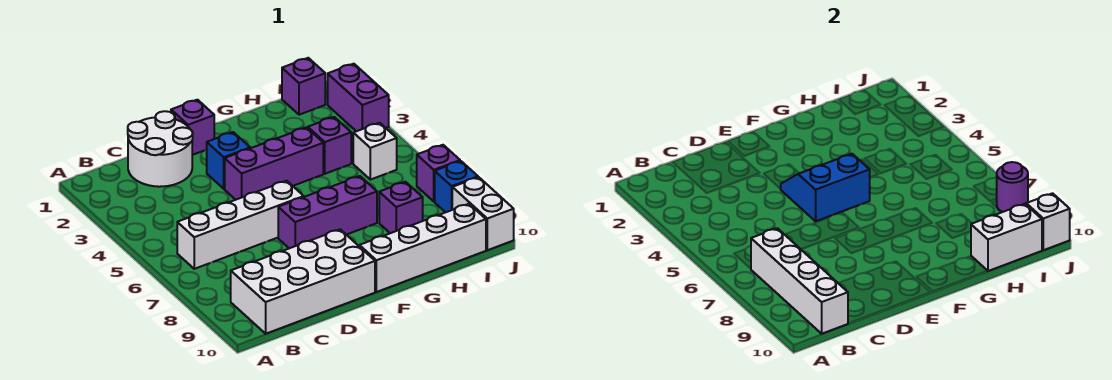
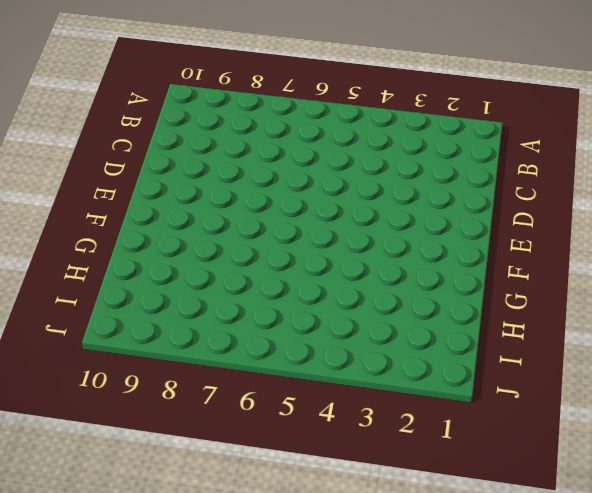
none -> white brick B6:E6 level 1
none -> white brick B9:E10 level 1
none -> white round brick C1:D2 level 1

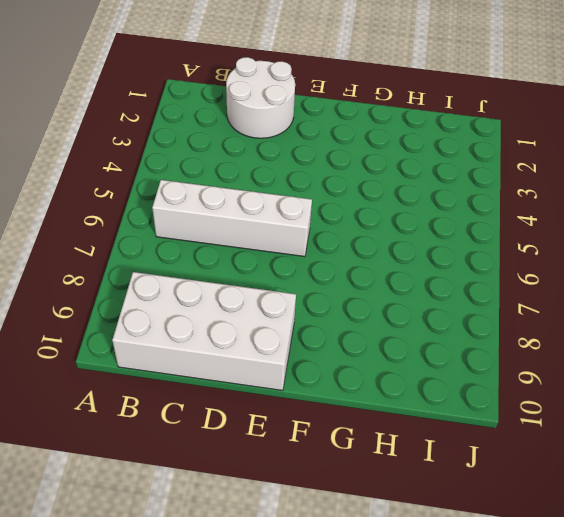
none -> purple brick E1 level 1
none -> blue brick E3 level 1
none -> purple brick E4:G4 level 1

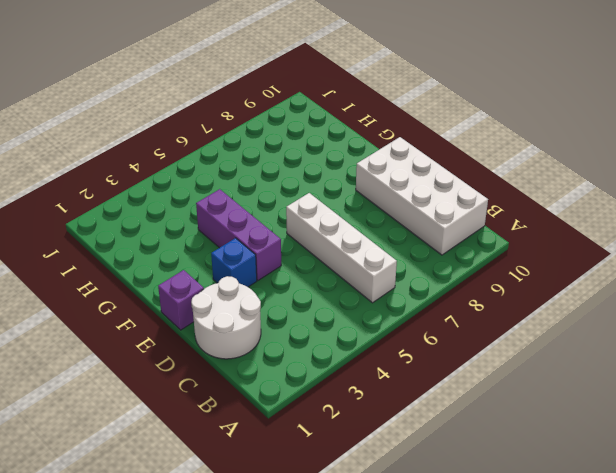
none -> purple brick E7:G7 level 1
none -> white brick F10:I10 level 1
none -> purple brick H4 level 1

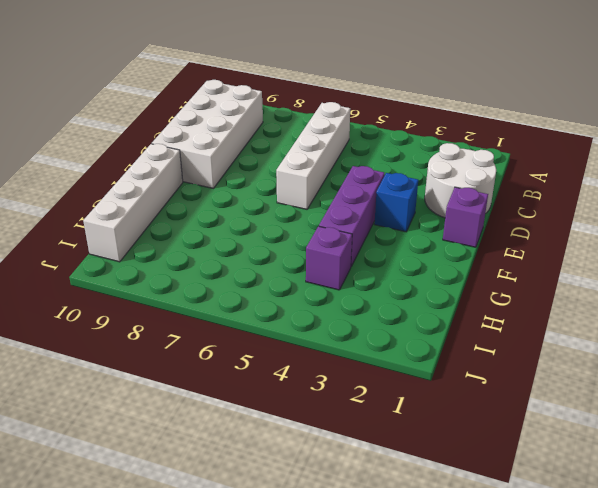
none -> purple brick E7:G7 level 1
none -> purple brick H8 level 1
none -> purple brick I1 level 1

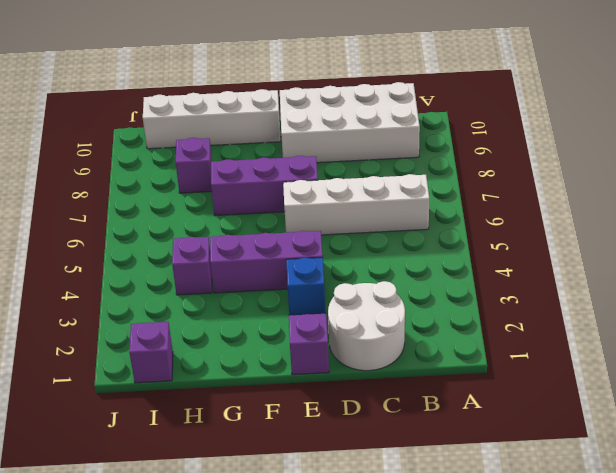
none -> white brick I5 level 1
none -> purple brick J2:J3 level 1
none -> purple brick J7 level 1

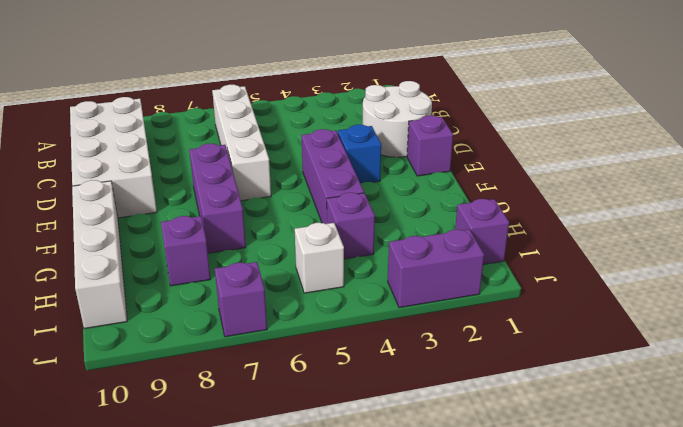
none -> blue brick J8 level 1
none -> white brick J9:J10 level 1
none -> white brick B7:B10 level 2

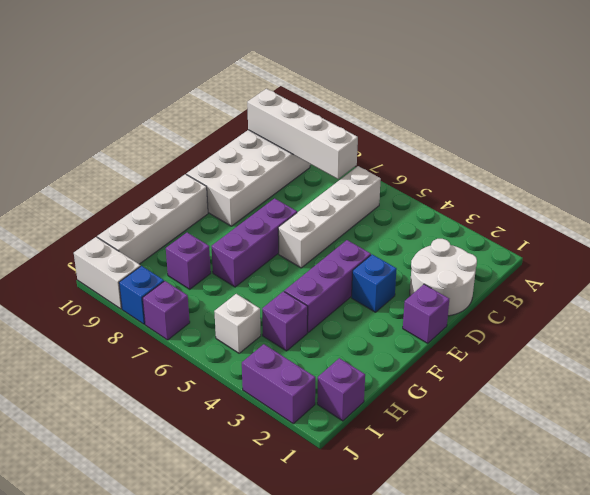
none -> blue slope E4:F5 level 2 top 5
none -> white brick H10:I10 level 2
none -> purple round brick J8 level 2

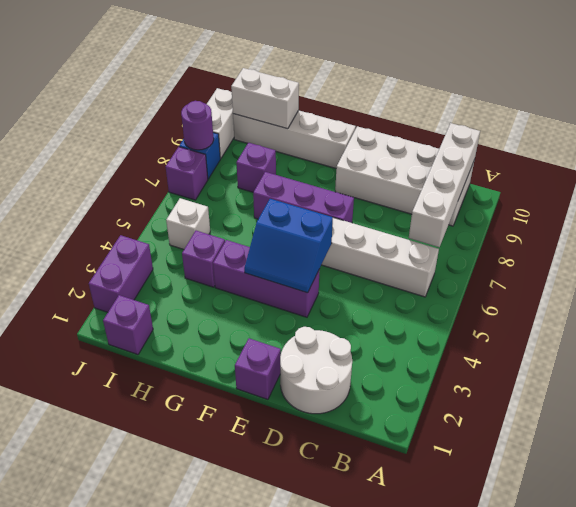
none -> blue brick E3 level 1
none -> white brick J10 level 2

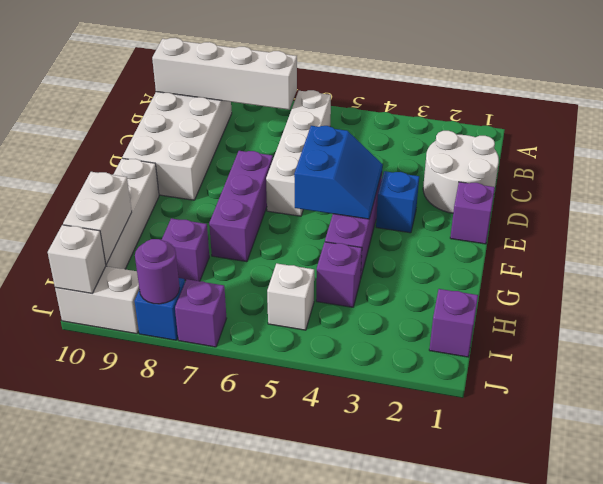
none -> purple brick J2:J3 level 1

